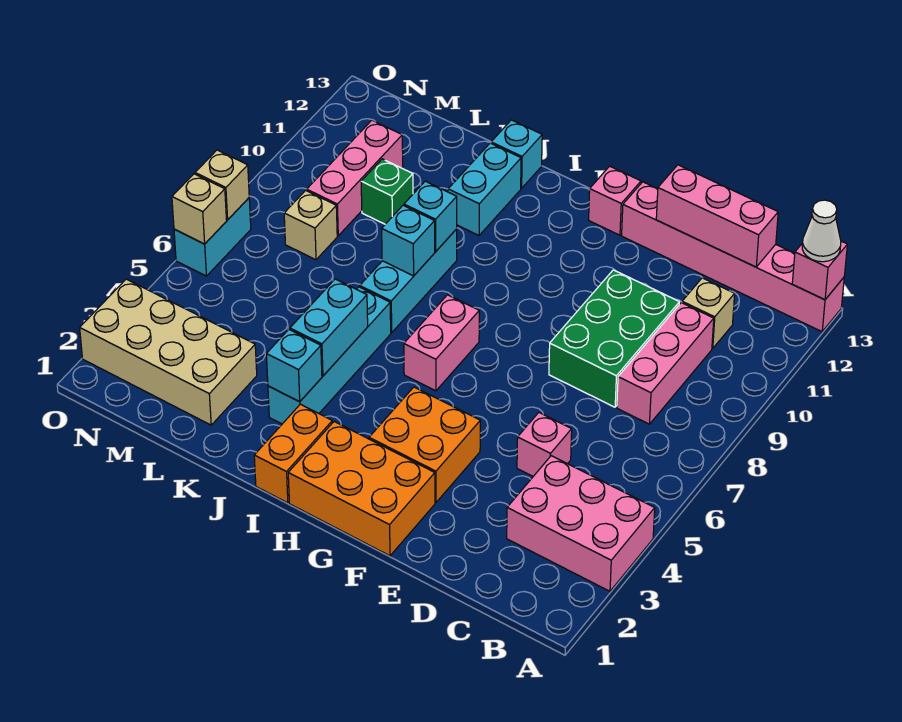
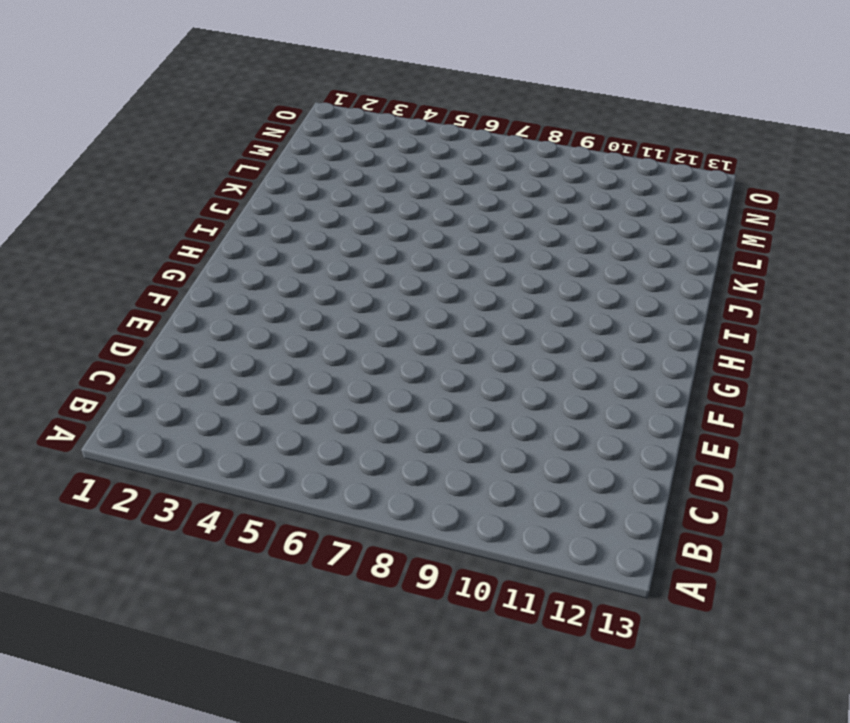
none -> pink brick A3:C4 level 1
none -> pink brick A13:F13 level 1
none -> pink brick C8:C10 level 1

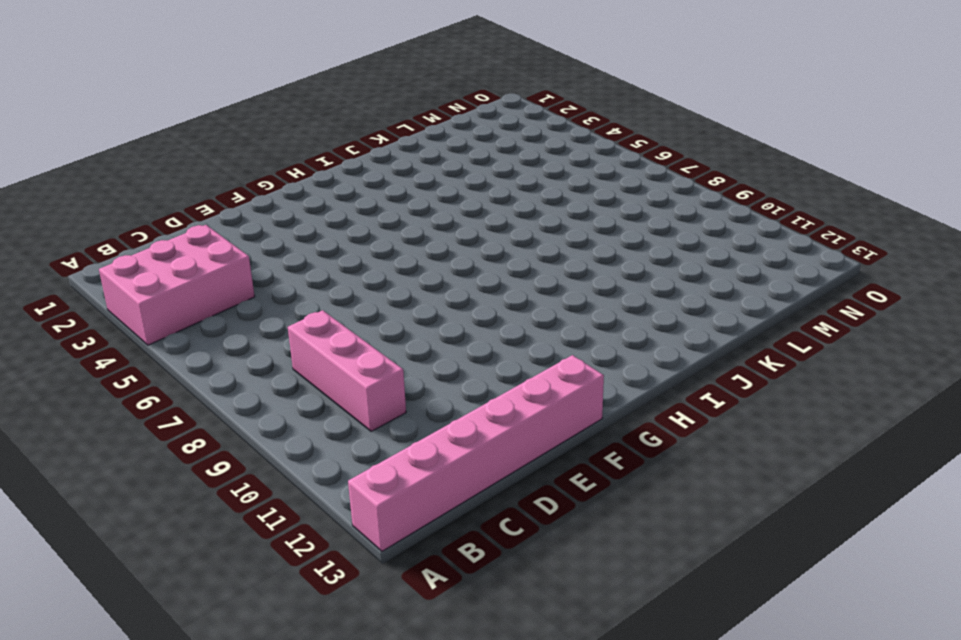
none -> tan brick C11 level 1
none -> pink brick D5 level 1
none -> green brick D8:E10 level 1

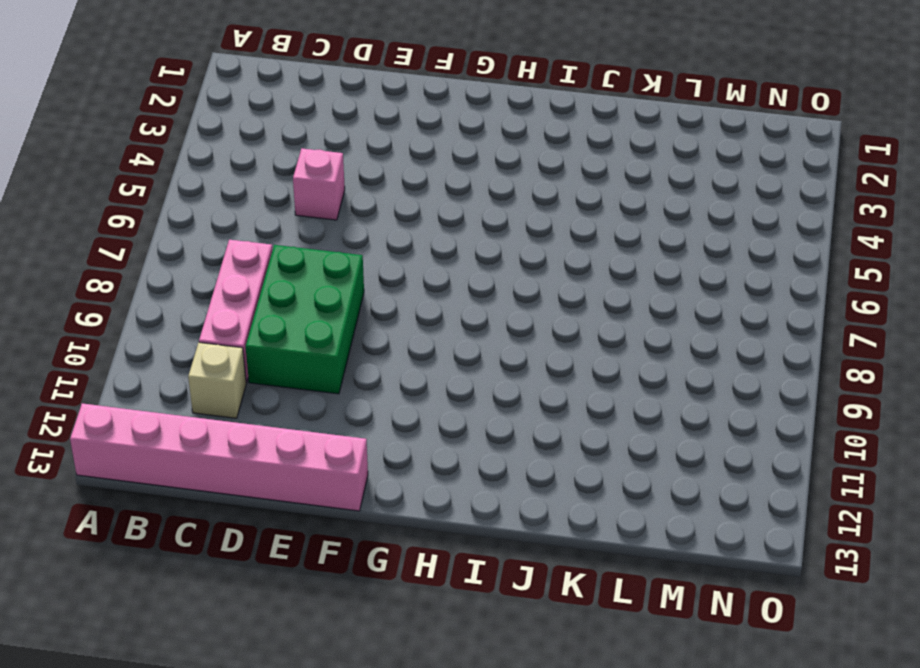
none -> pink brick A3:C4 level 1
none -> orange brick F1:H2 level 1
none -> orange brick F3:G4 level 1

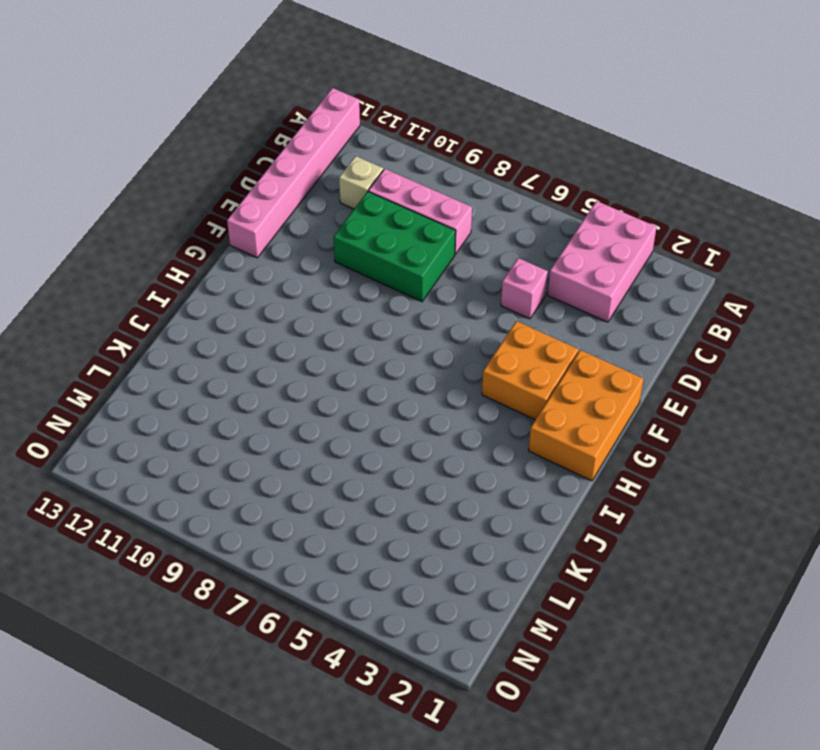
none -> pink brick G13 level 1
none -> pink brick H6:H7 level 1
none -> orange brick I1:I2 level 1

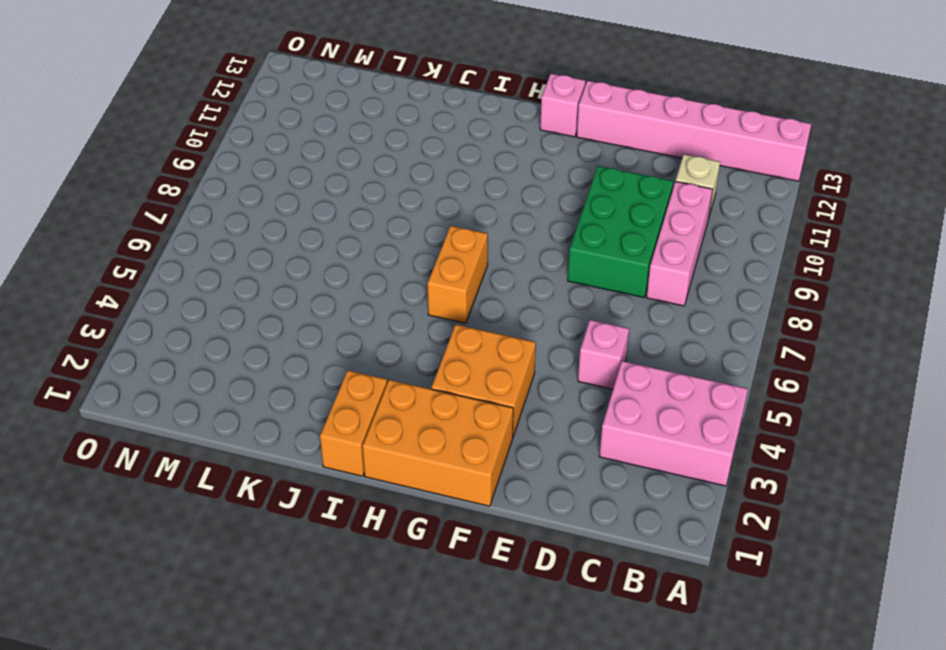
orange brick H6:H7 level 1 -> pink brick H6:H7 level 1
none -> cyan brick J3:J6 level 1
none -> cyan brick J7:J9 level 1
none -> cyan brick J11:J12 level 1

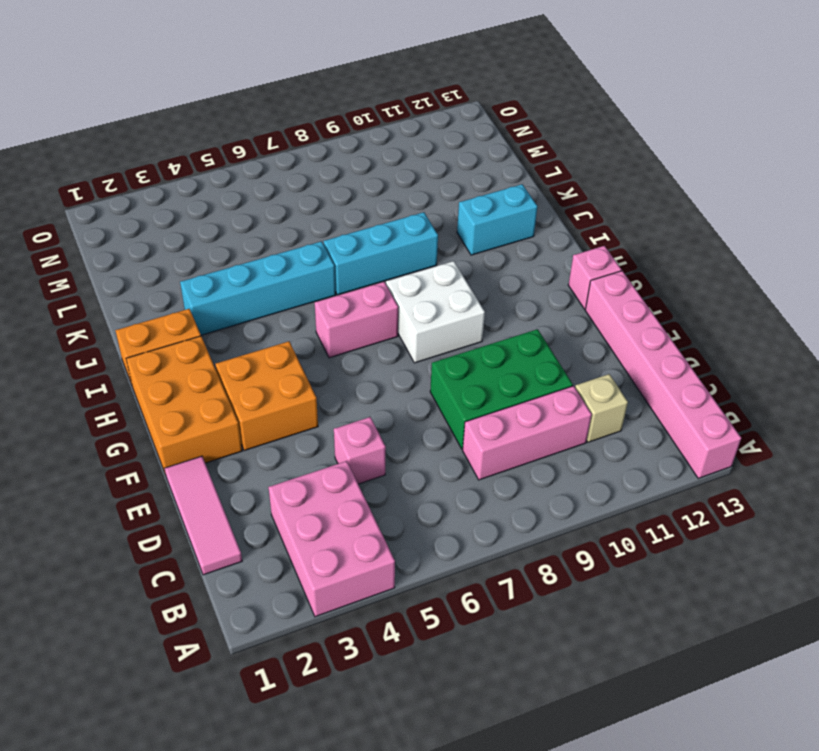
pink tile C1:E1 level 1 -> none
white brick G8:H9 level 1 -> none
none -> cyan brick J13 level 1
none -> tan brick L2:O3 level 1
none -> green brick L10 level 1

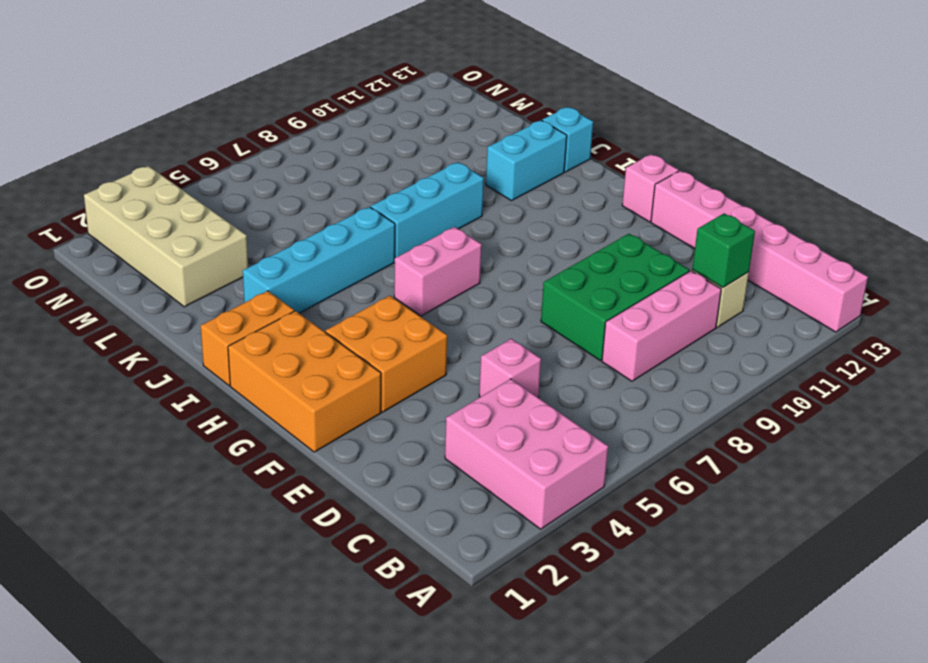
green brick C11 level 2 -> green brick L10 level 1
none -> tan brick M8 level 1
none -> pink brick M9:M11 level 1
none -> cyan brick O6:O7 level 1

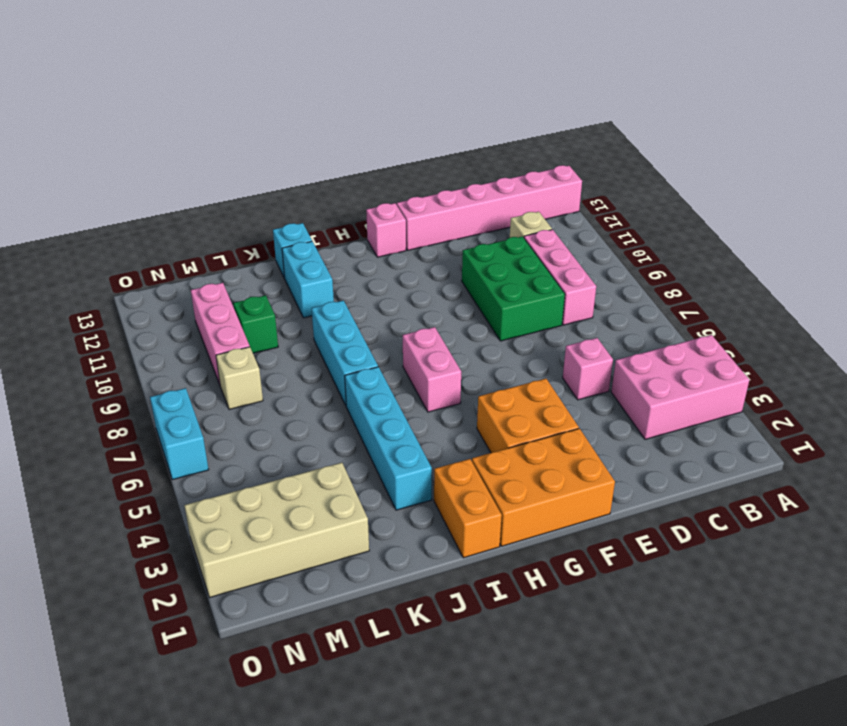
none -> pink brick A13 level 2
none -> pink brick C13:E13 level 2
none -> cyan brick J3 level 2

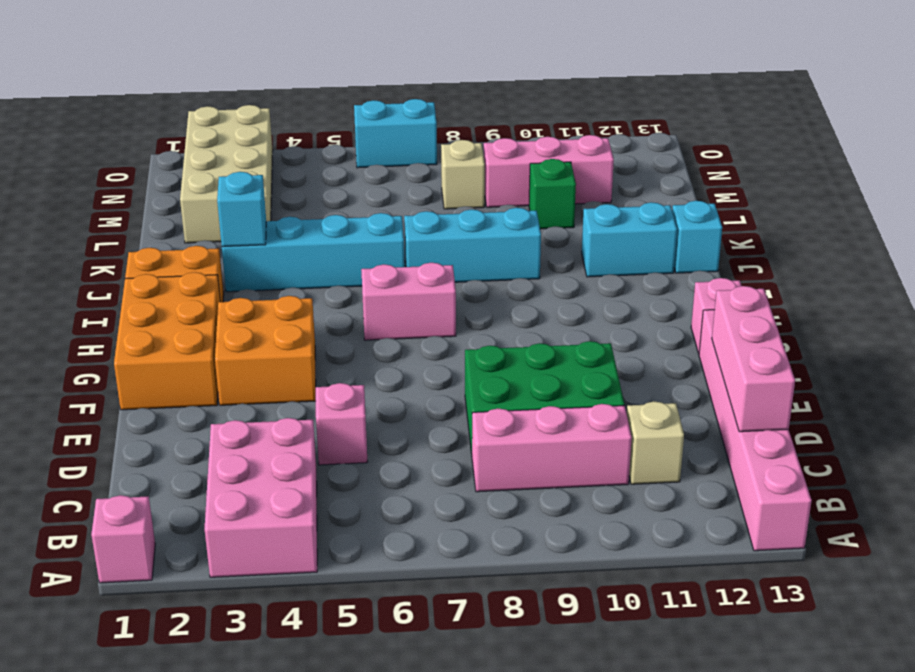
pink brick A1 level 1 -> pink brick A13 level 2
none -> cyan brick J4:J5 level 2
none -> cyan brick J8 level 2
none -> cyan brick J9 level 2

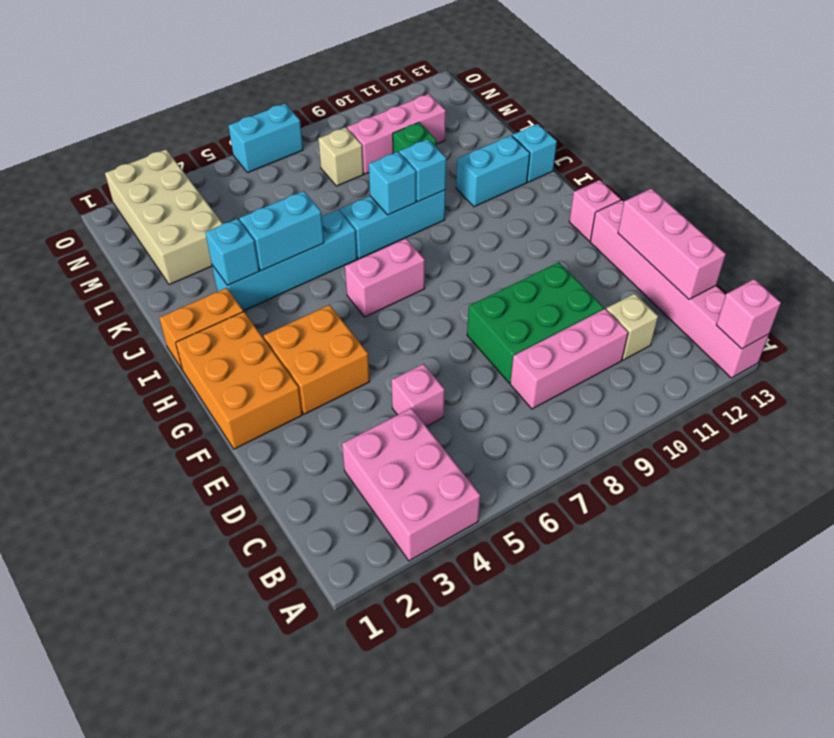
none -> tan brick O6 level 2
none -> tan brick O7 level 2
none -> white cone A13 level 3

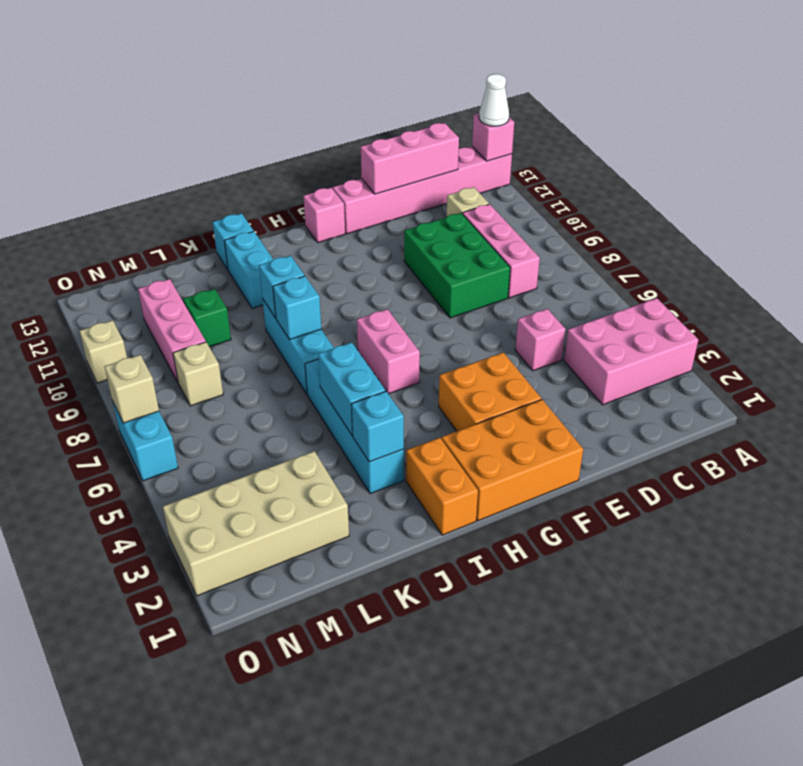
tan brick O10 level 1 -> tan brick O6 level 2

